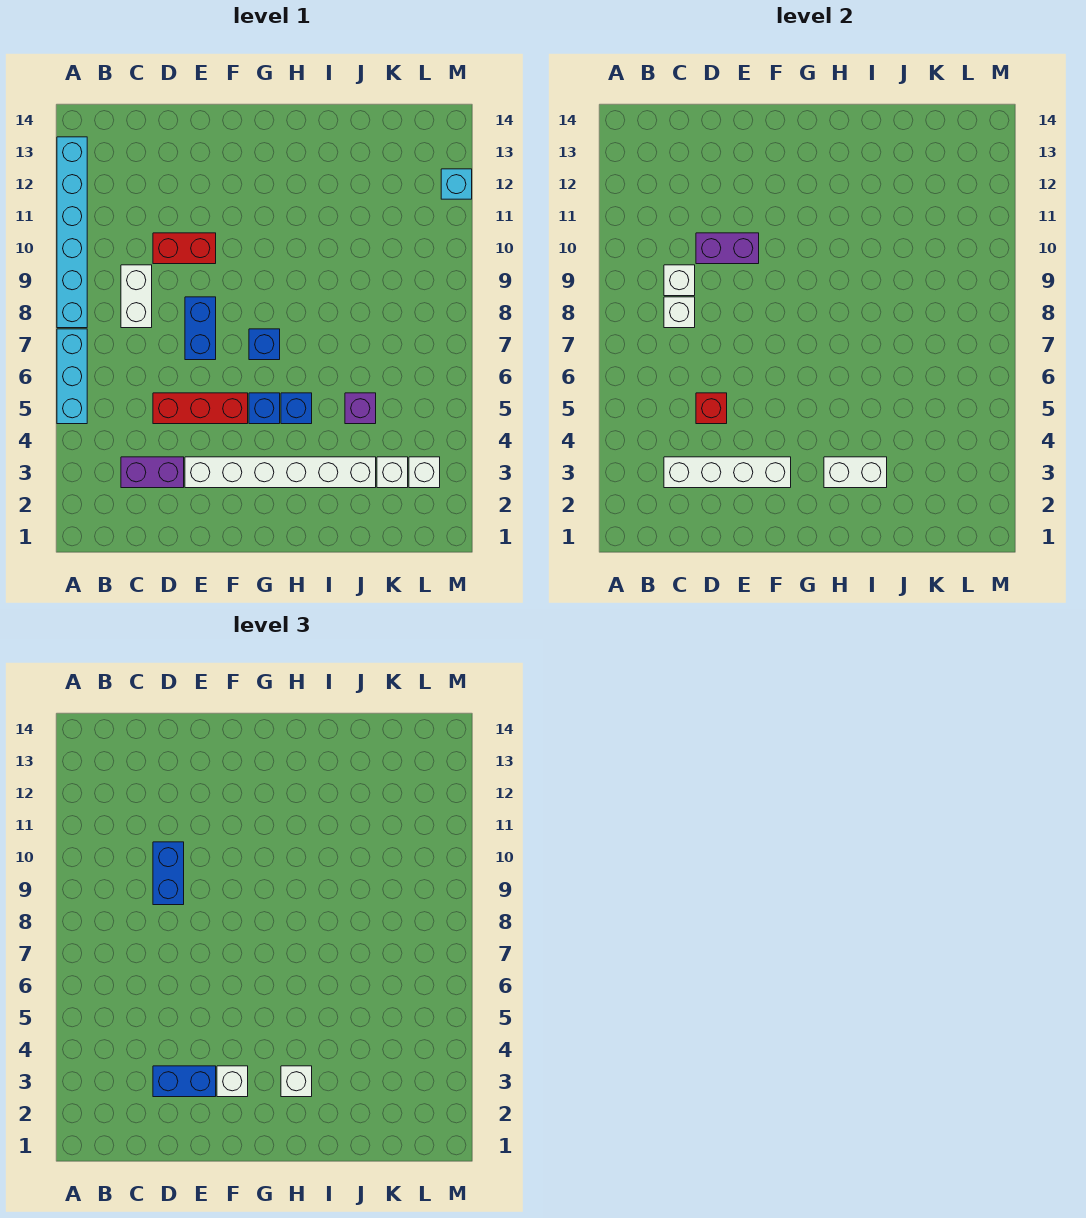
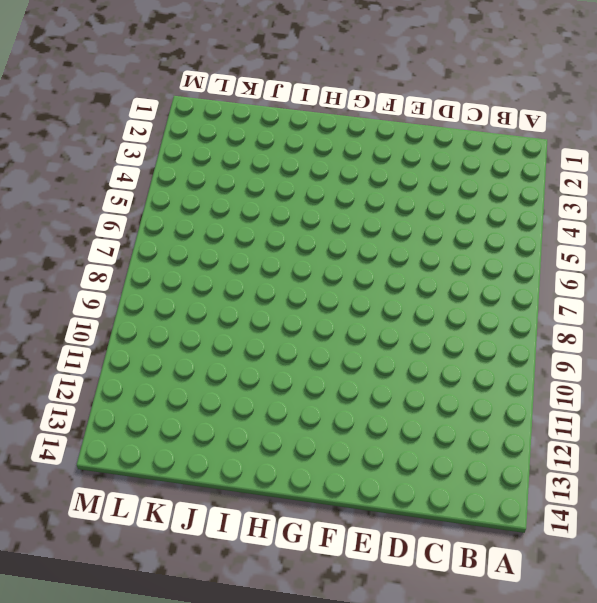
none -> cyan brick A5:A7 level 1
none -> cyan brick A8:A13 level 1
none -> purple brick C3:D3 level 1

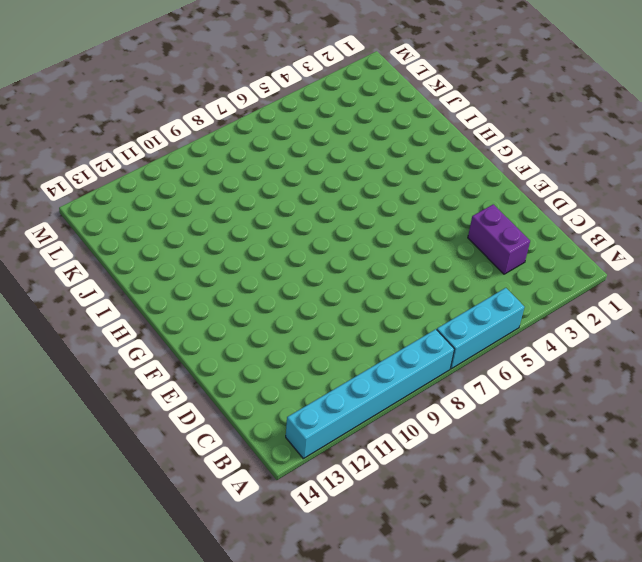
none -> white brick C8:C9 level 1
none -> red brick D5:F5 level 1
none -> red brick D10:E10 level 1

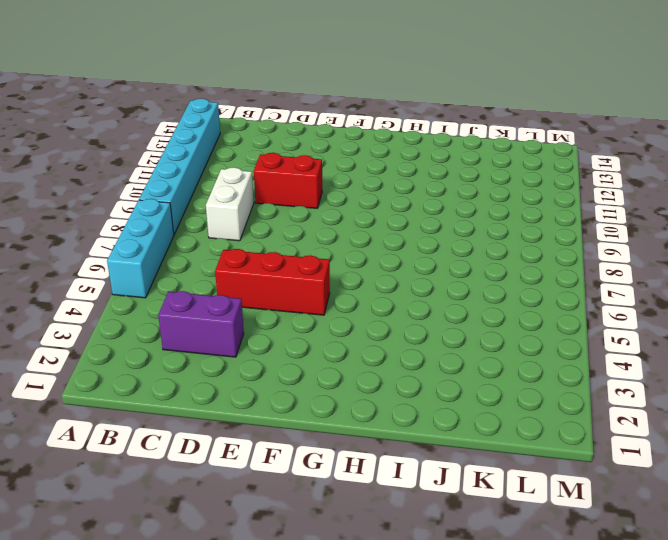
none -> white brick E3:J3 level 1
none -> blue brick E7:E8 level 1
none -> blue brick G5 level 1

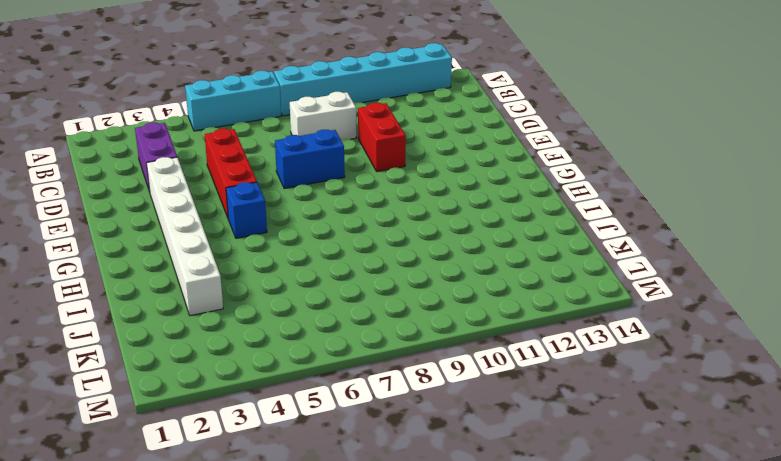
none -> blue brick G7 level 1
none -> blue brick H5 level 1
none -> purple brick J5 level 1

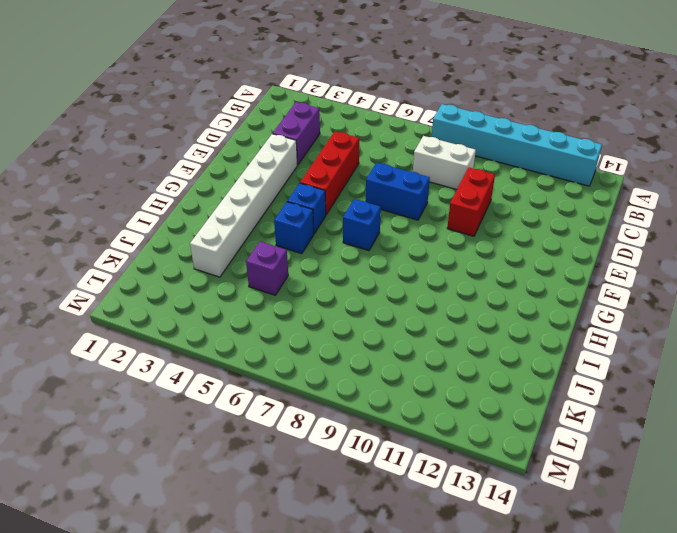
none -> cyan brick A5:A7 level 1
none -> white brick K3 level 1
none -> white brick L3 level 1

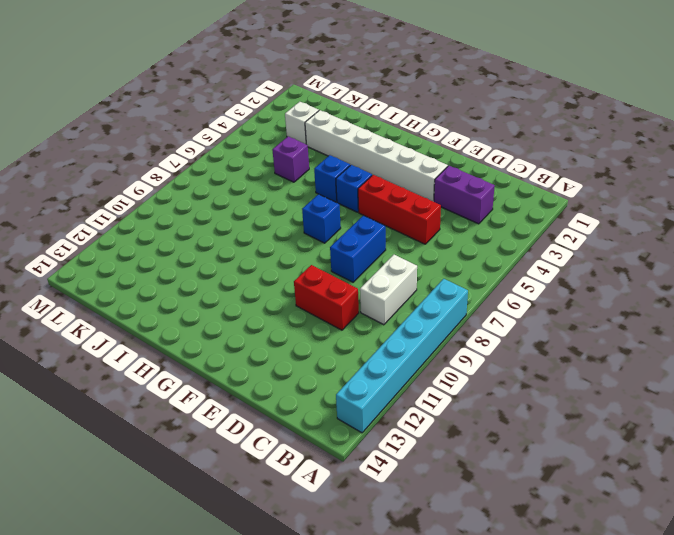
none -> cyan brick A5:A7 level 1
none -> white brick L3 level 1
none -> cyan brick M12 level 1

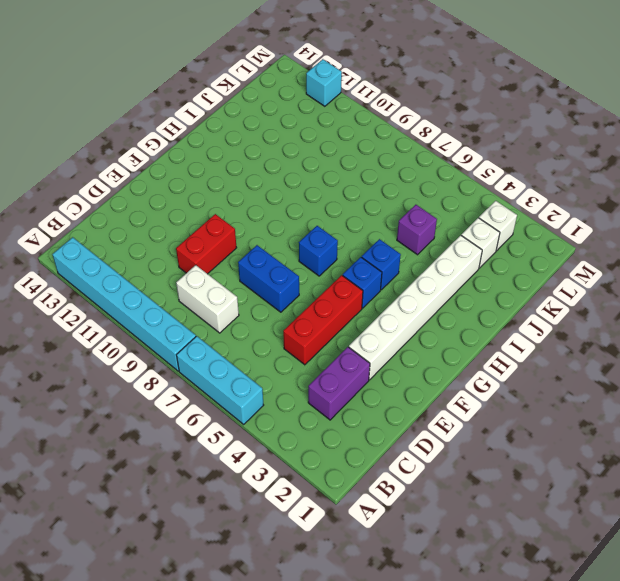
none -> white brick C3:F3 level 2
none -> white brick C8 level 2
none -> white brick C9 level 2

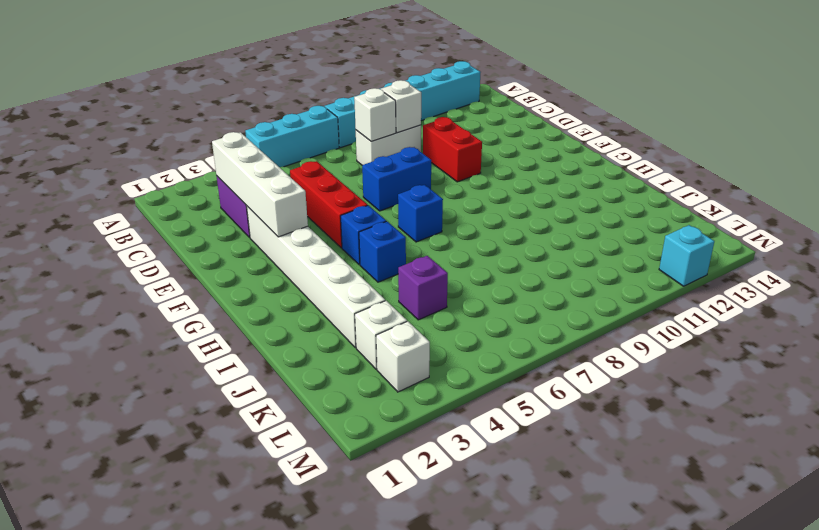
none -> red brick D5 level 2
none -> purple brick D10:E10 level 2
none -> white brick H3:I3 level 2

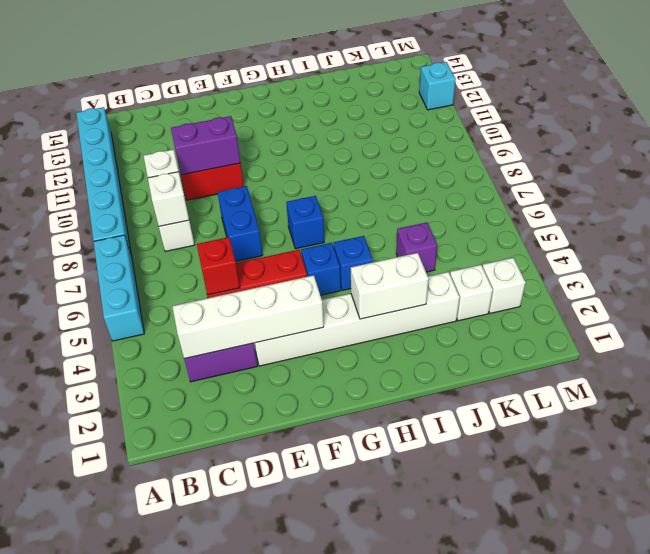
none -> blue brick D3:E3 level 3
none -> blue brick D9:D10 level 3
none -> white brick F3 level 3

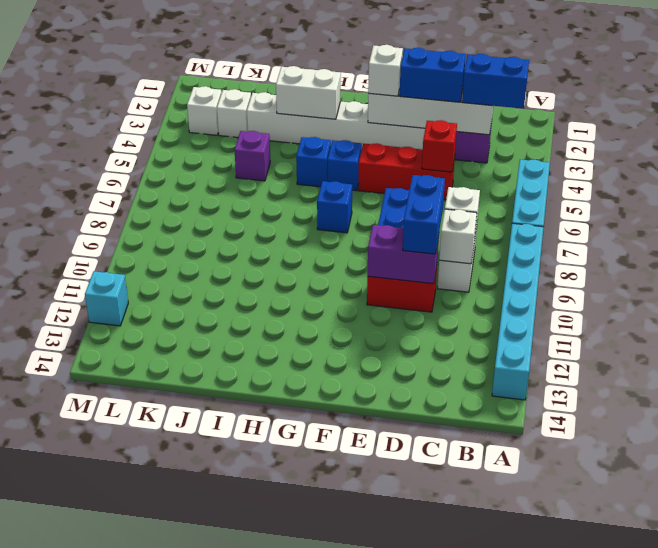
blue brick B3:C3 level 3 -> none
none -> white brick H3 level 3

